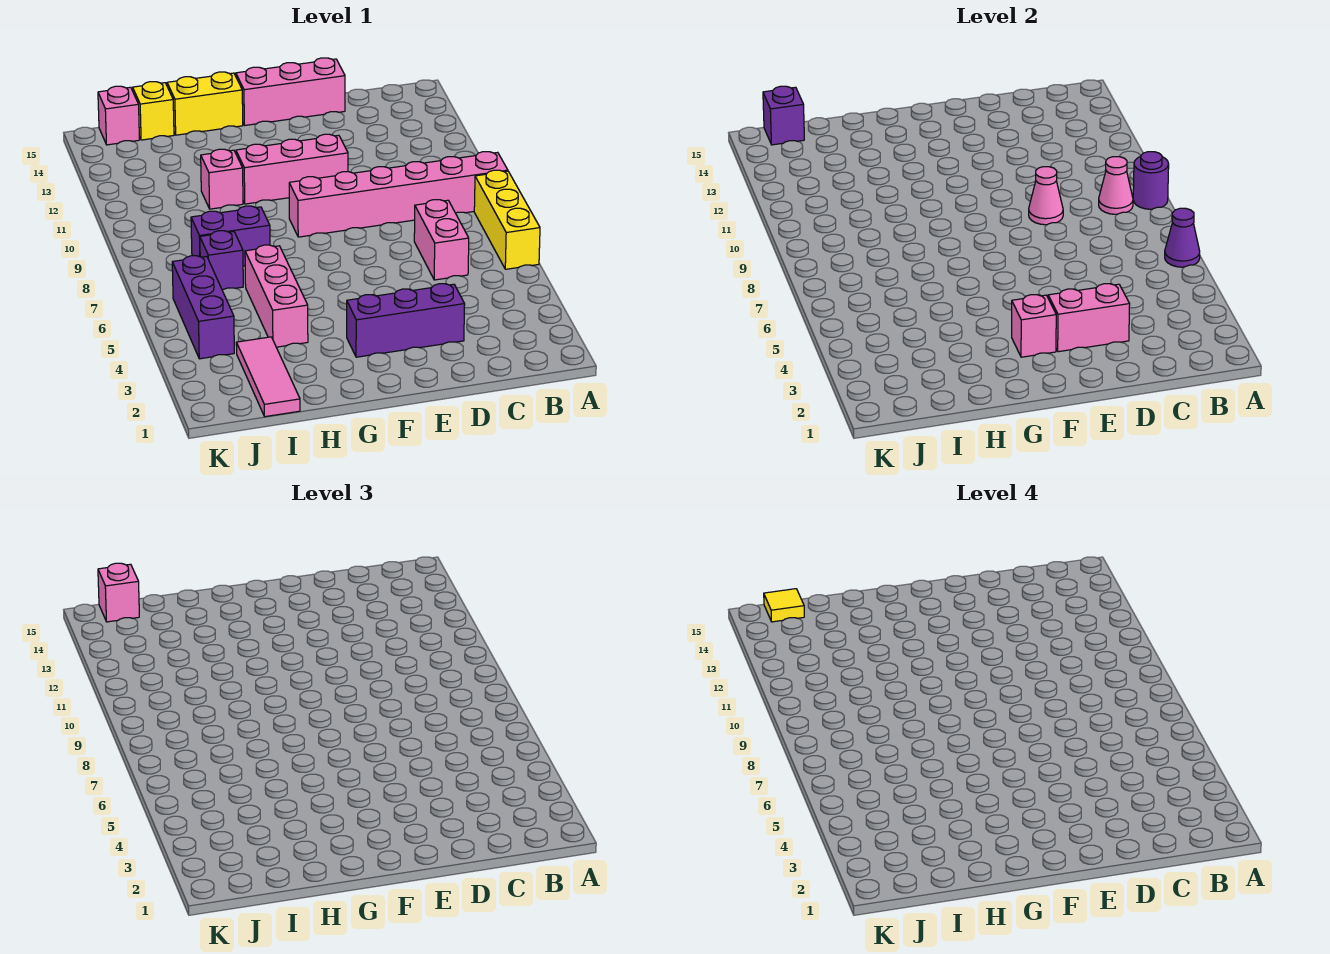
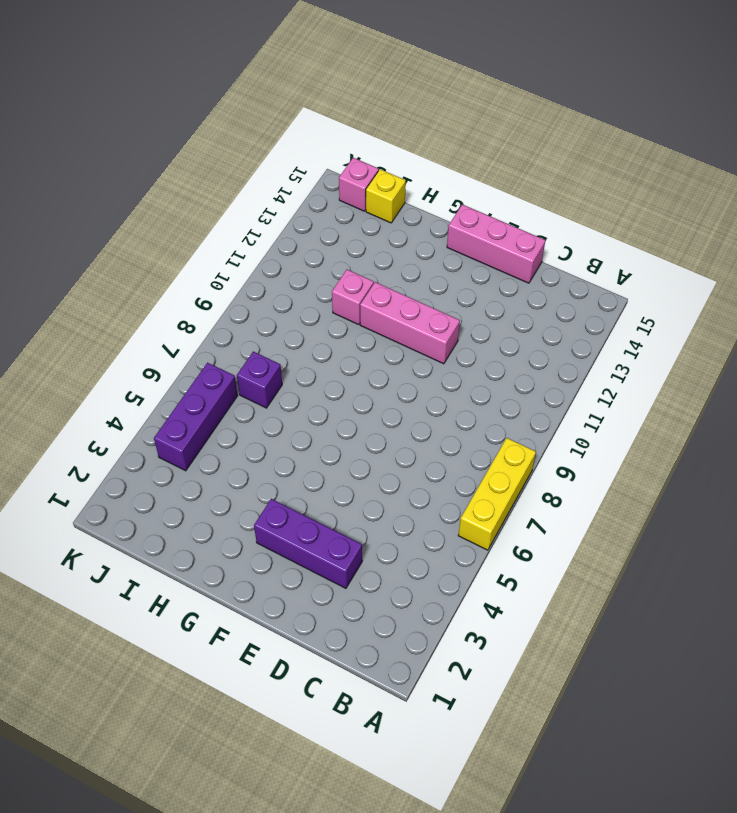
none -> pink brick A9:F9 level 1
none -> pink brick C6:C7 level 1
none -> yellow brick G15:H15 level 1

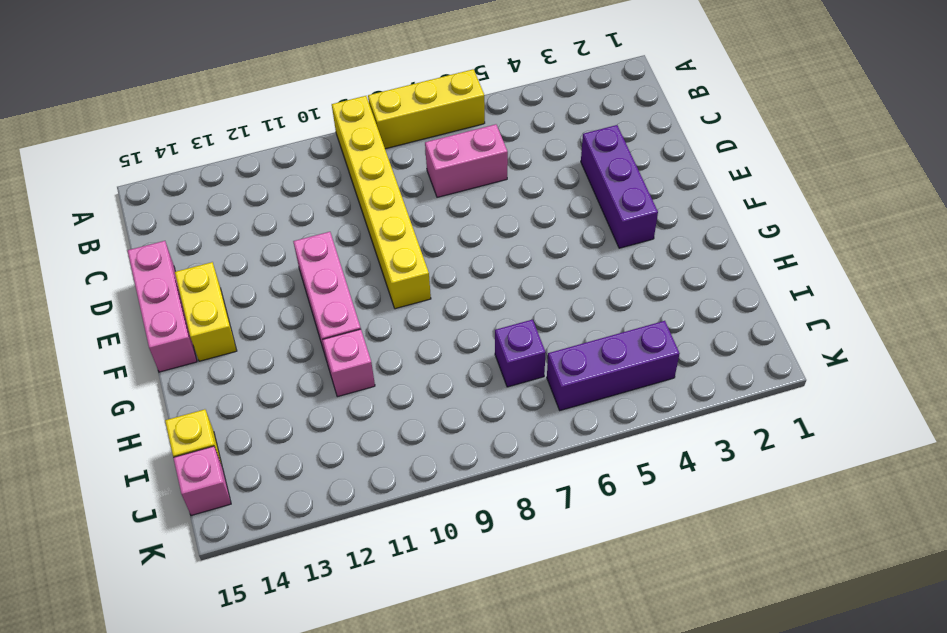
yellow brick A9:F9 level 1 -> pink brick A9:F9 level 1
yellow brick E14:F14 level 1 -> yellow brick G15:H15 level 1
none -> pink brick H4:H6 level 1
none -> purple brick H8:I8 level 1
none -> pink tile I1:I3 level 1

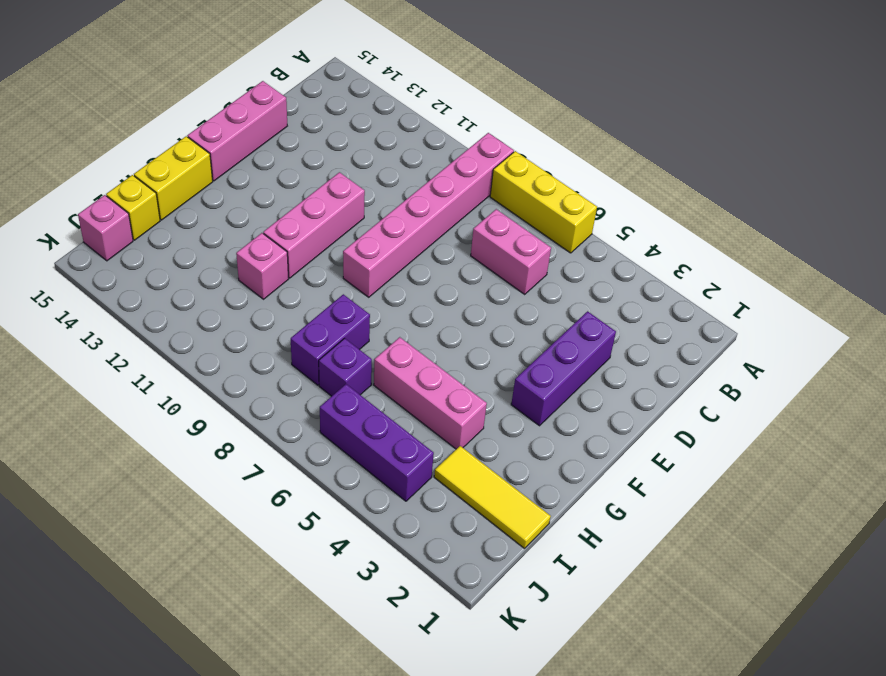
yellow tile I1:I3 level 1 -> pink tile I1:I3 level 1
none -> purple cone A6 level 2
none -> purple round brick A9 level 2
none -> pink cone B9 level 2

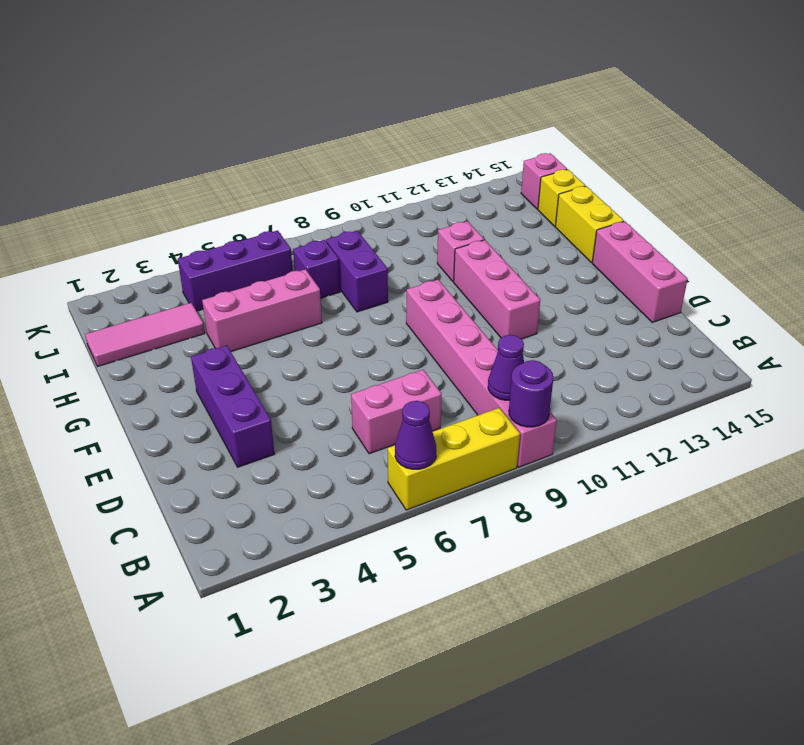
purple cone B9 level 2 -> pink cone B9 level 2
none -> pink brick D3:E3 level 2
none -> pink cone D9 level 2
none -> pink brick F3 level 2

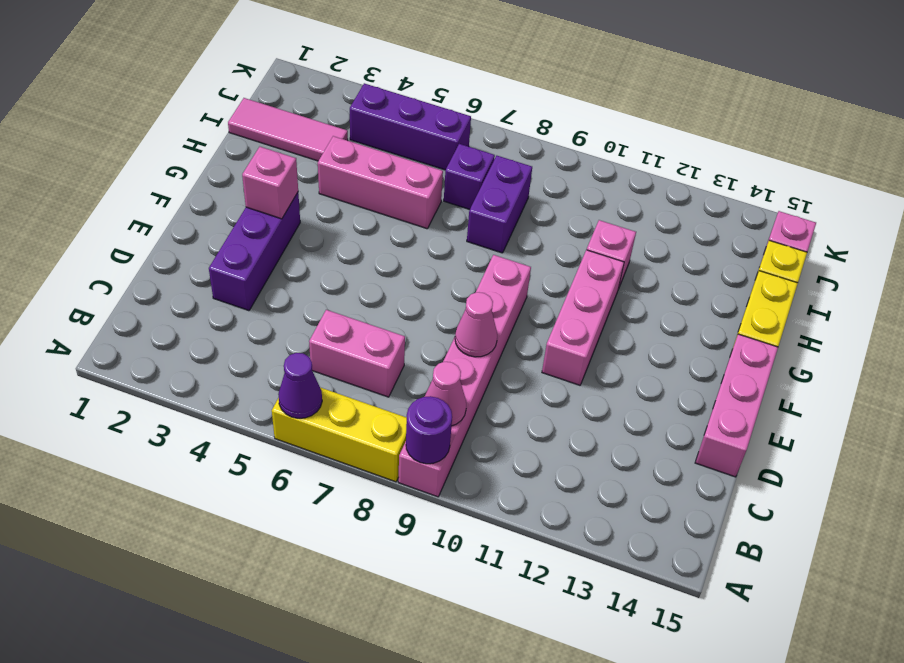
none -> pink brick D3:E3 level 2
none -> purple brick J15 level 2
none -> pink brick J15 level 3

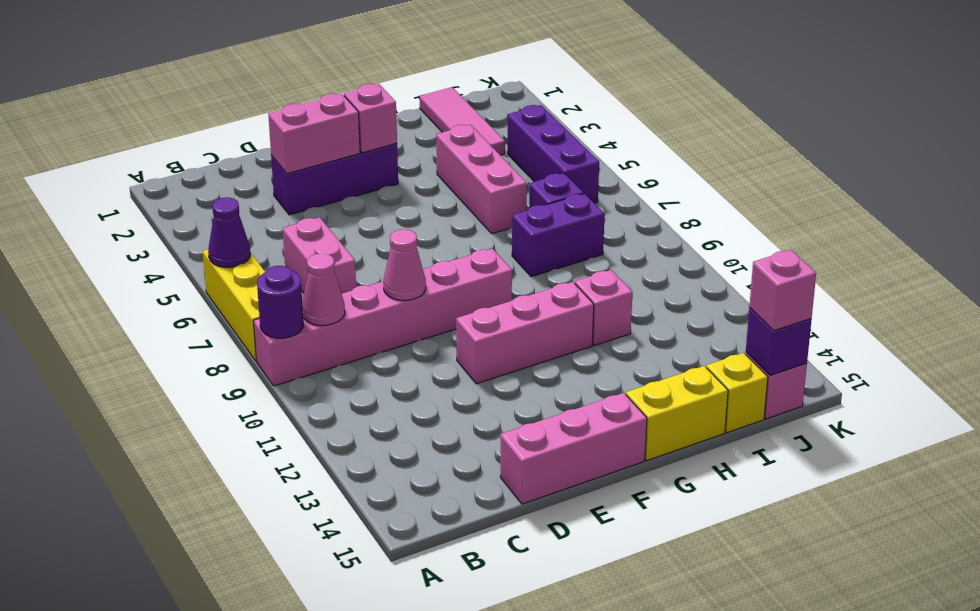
none -> yellow tile J15 level 4

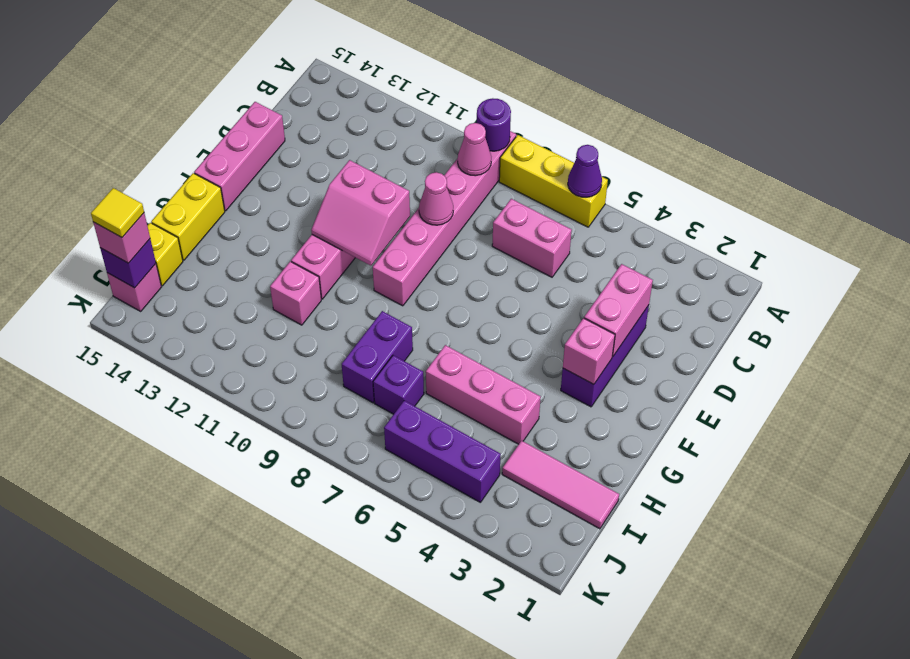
pink slope E10:F11 level 2 top E -> none

